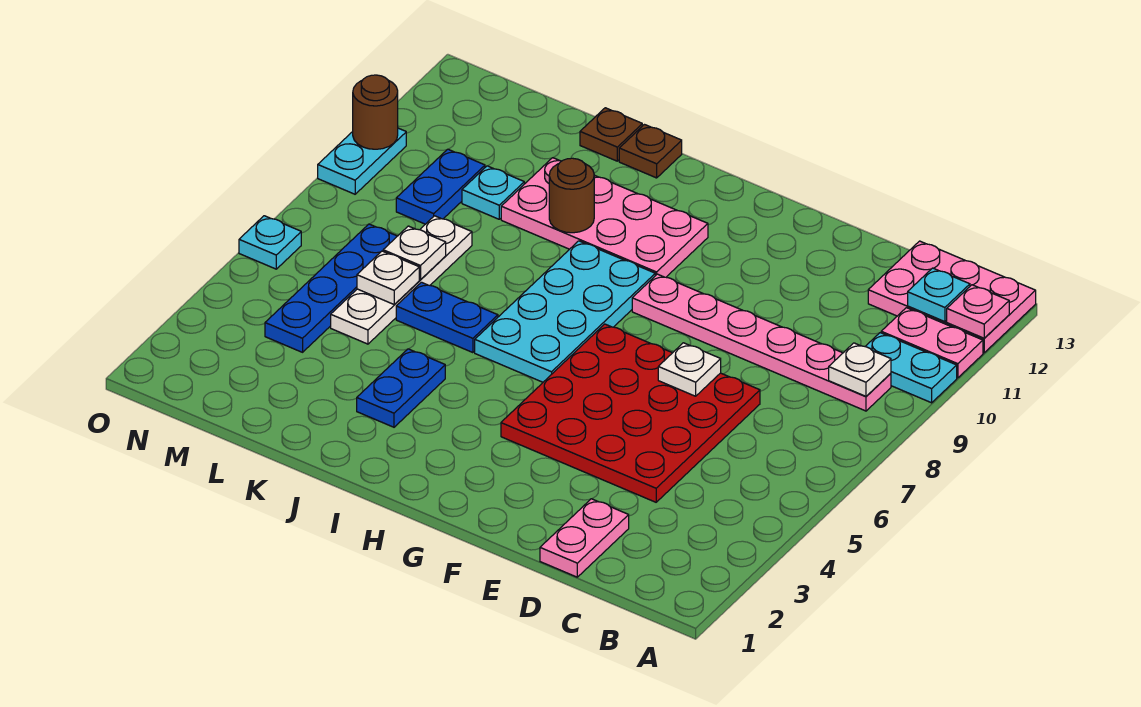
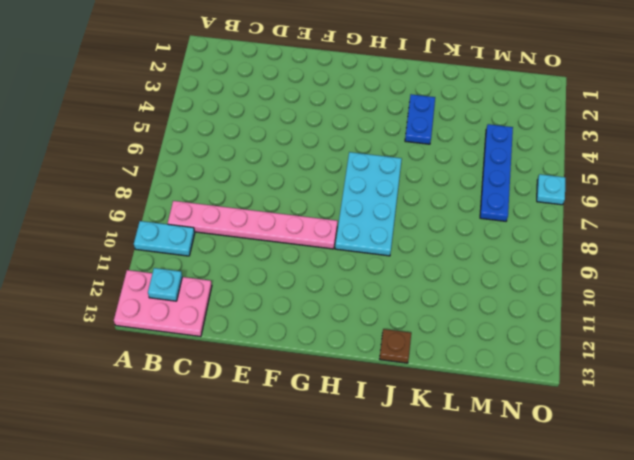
none -> pink plate A11:B11 level 1
none -> pink plate D1:D2 level 1
none -> red plate D4:G7 level 1

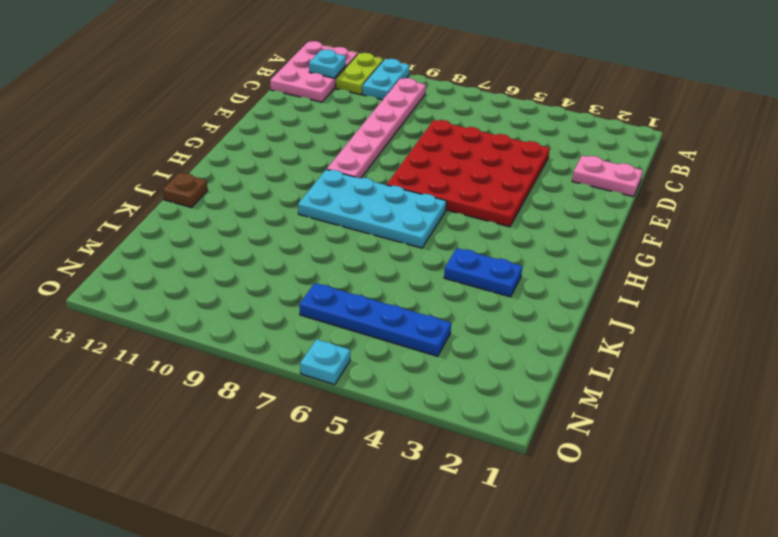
lime plate A11:B11 level 1 -> pink plate A11:B11 level 1
none -> pink plate H10:K11 level 1
none -> blue plate J6:K6 level 1
none -> brown plate K13 level 1

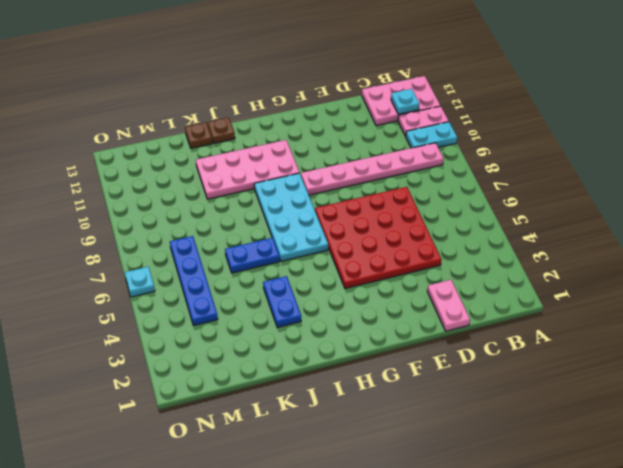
none -> white plate L5:L8 level 1
none -> cyan plate L10 level 1
none -> blue plate M9:M10 level 1

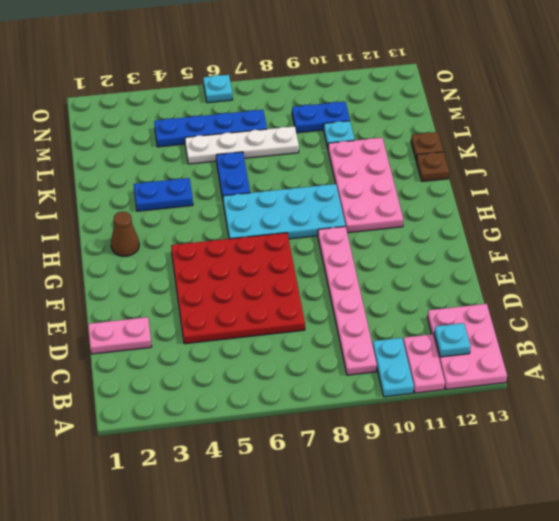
brown cone H2 level 1 -> none
none -> cyan plate O9:O10 level 1
none -> pink plate A12 level 2
none -> white plate B9 level 2

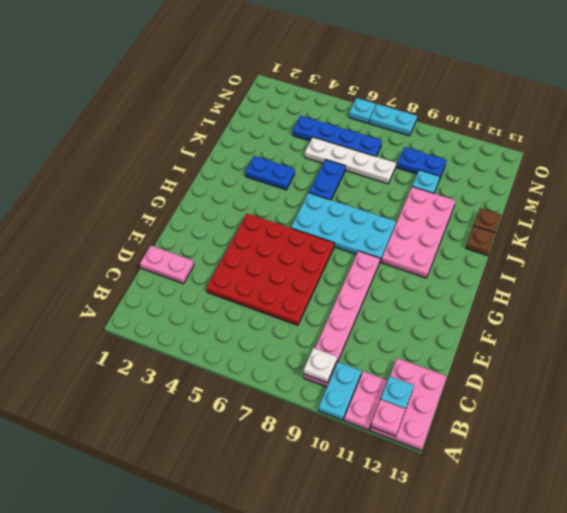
cyan plate O7:O8 level 1 -> cyan plate O9:O10 level 1
none -> white plate E7 level 2
none -> brown round brick J10 level 2
none -> white plate L6 level 2

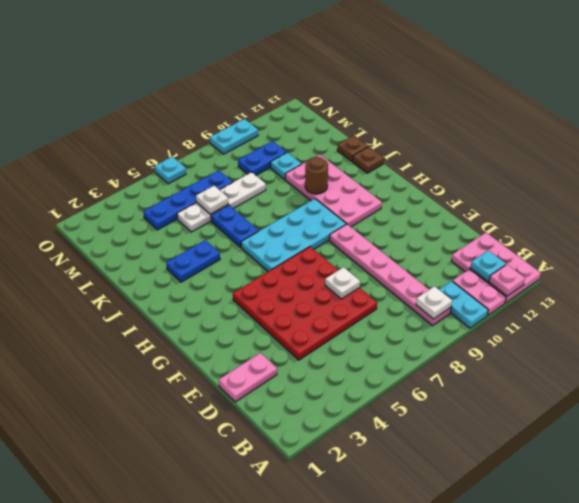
none -> white plate L7 level 2
none -> brown round brick O10 level 2

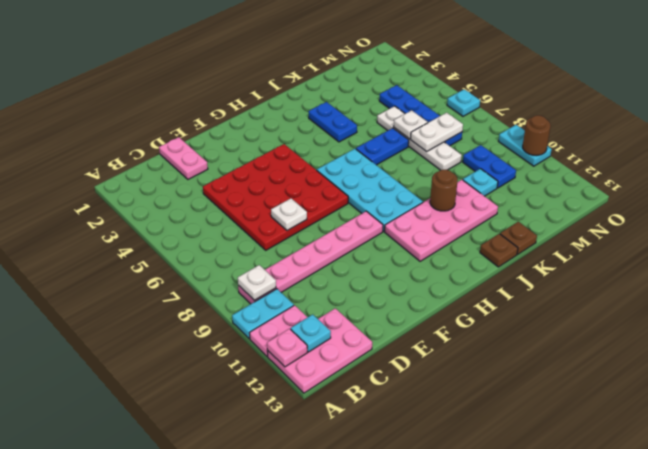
white plate L7:M7 level 2 -> white plate L7 level 2

